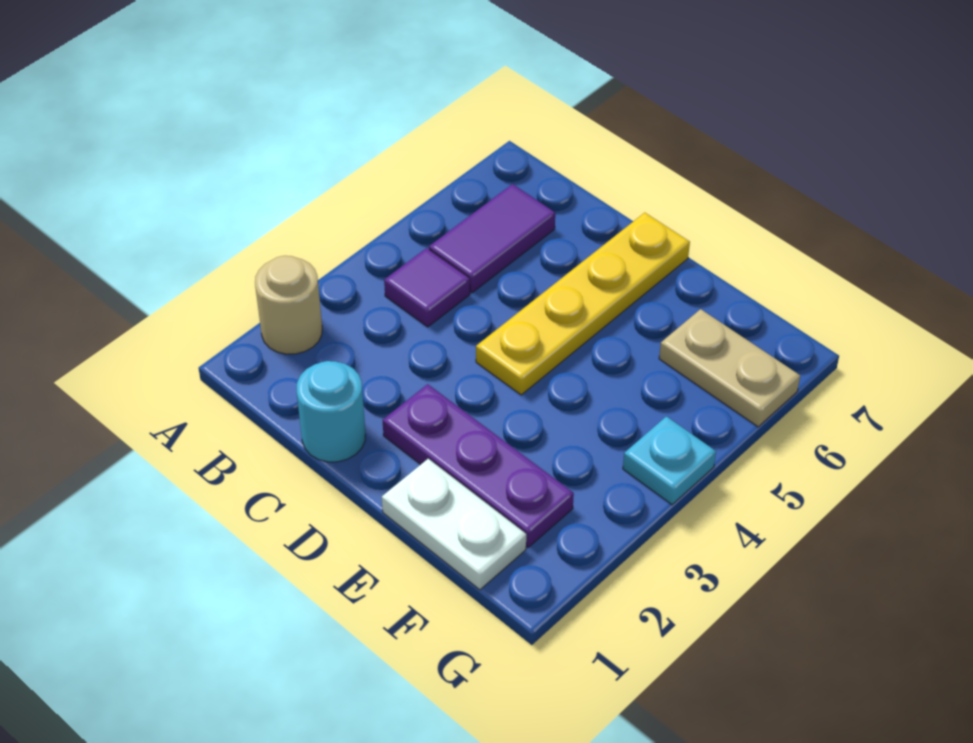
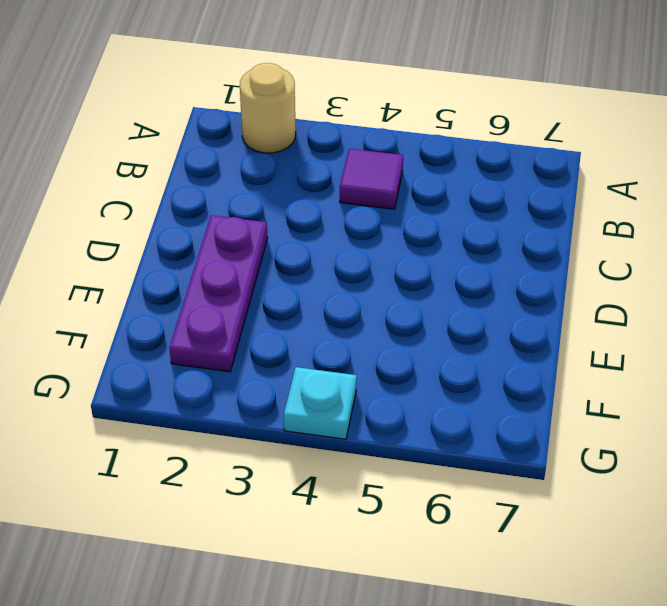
none -> purple tile B5:B6 level 1
none -> cyan round brick C1 level 1

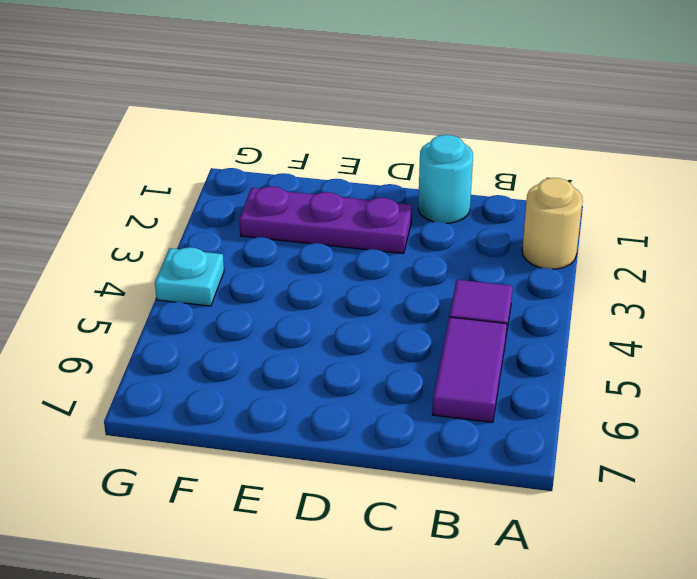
none -> yellow plate D4:D7 level 1
none -> white plate E1:F1 level 1

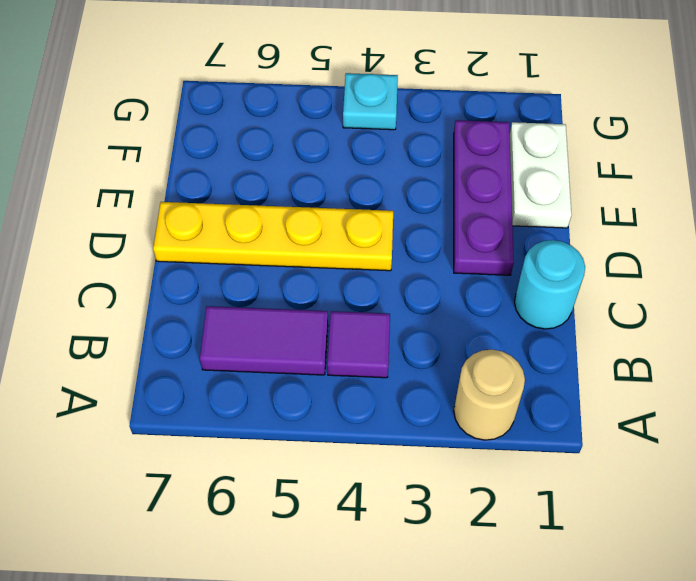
none -> tan plate F6:G6 level 1

